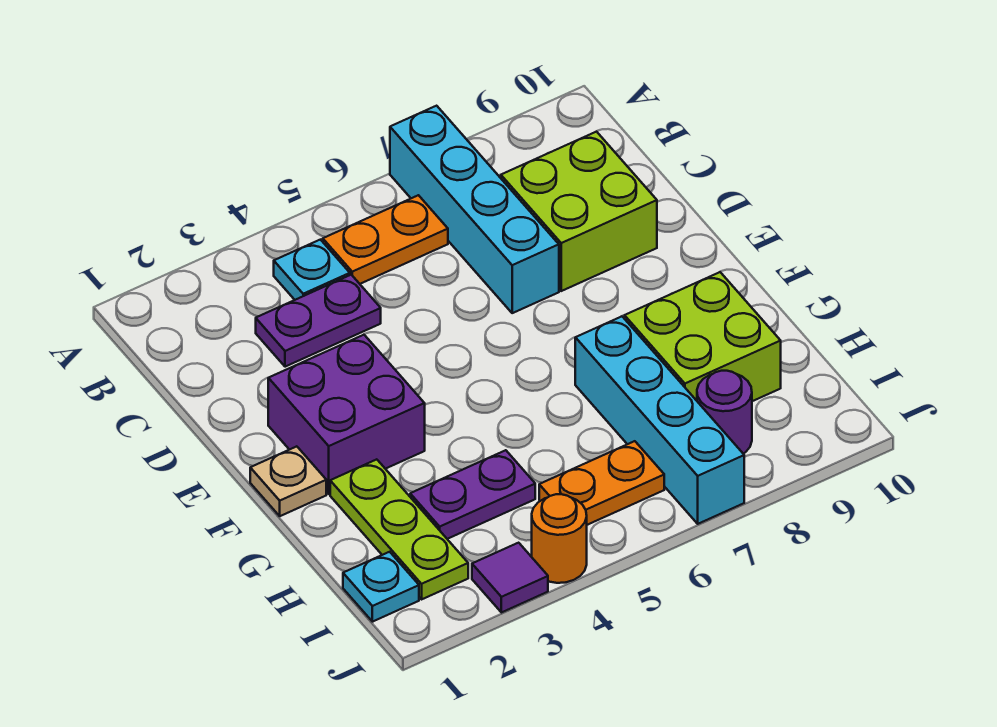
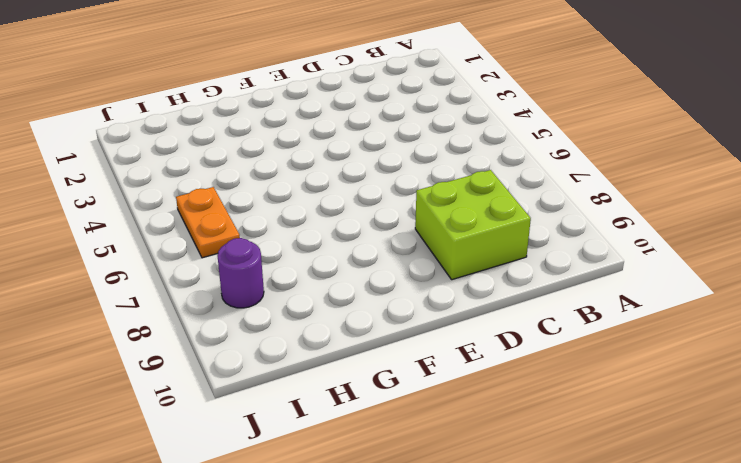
none -> cyan brick A7:D7 level 1
none -> cyan plate B4 level 1
none -> orange plate B5:B6 level 1

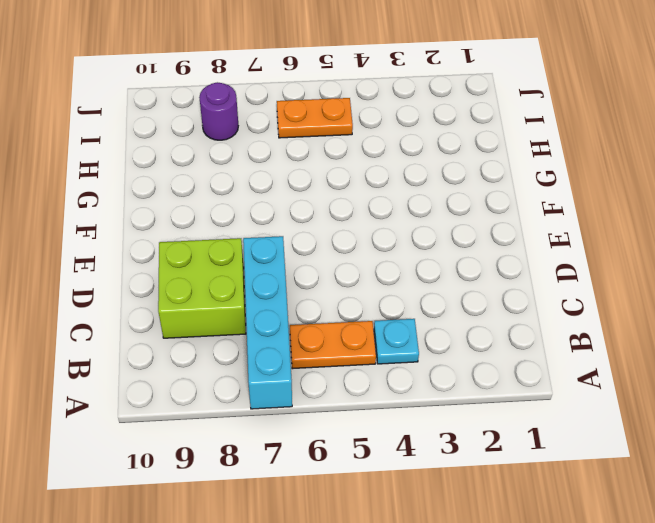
none -> purple plate C3:C4 level 1
none -> purple brick E2:F3 level 1
none -> tan plate F1 level 1

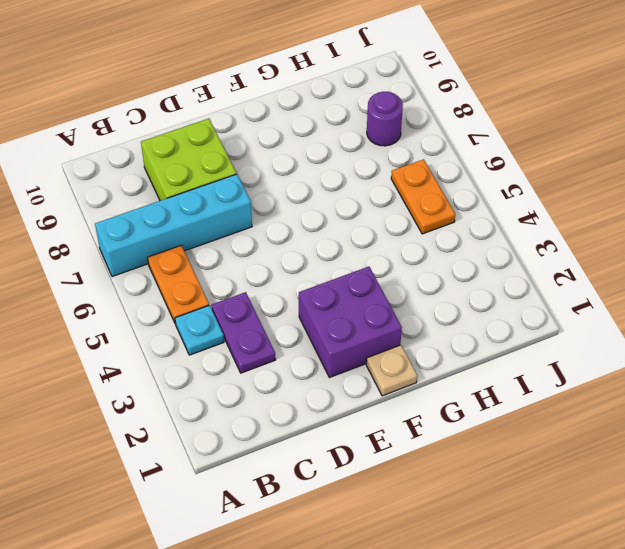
none -> lime plate G2:I2 level 1
none -> cyan brick G7:J7 level 1
none -> lime brick G8:H9 level 1

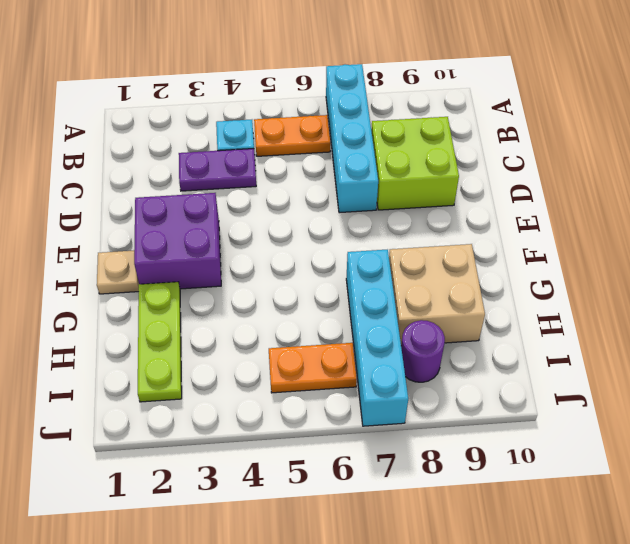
tan brick G8:H9 level 1 -> lime brick G8:H9 level 1
none -> purple plate H3:H4 level 1
none -> cyan plate I1 level 1
none -> purple tile J3 level 1

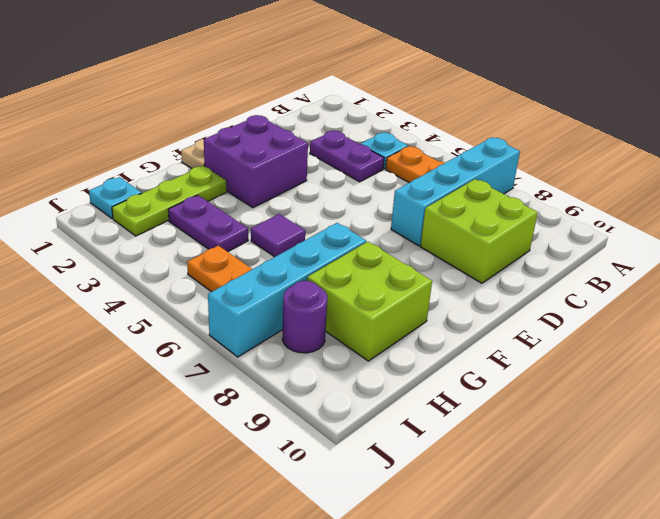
purple tile G5 level 1 -> purple tile J3 level 1
none -> orange round brick J4 level 1

